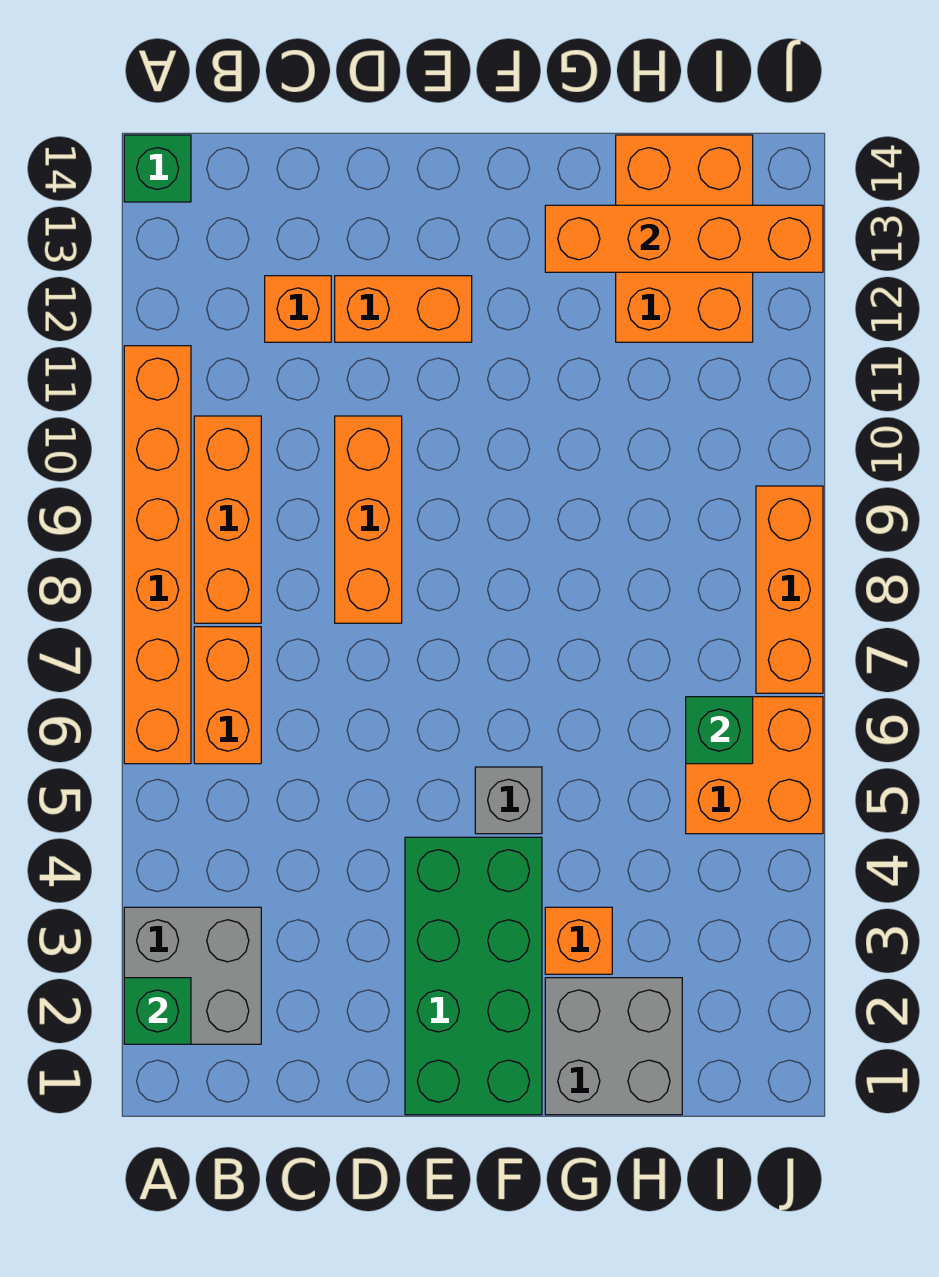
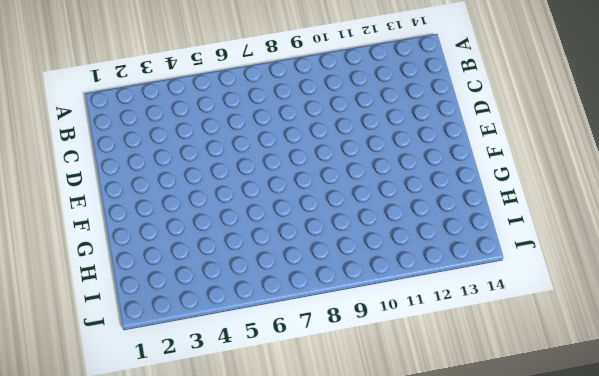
none -> grey brick A2:B3 level 1
none -> orange brick A6:A11 level 1
none -> green brick A14 level 1

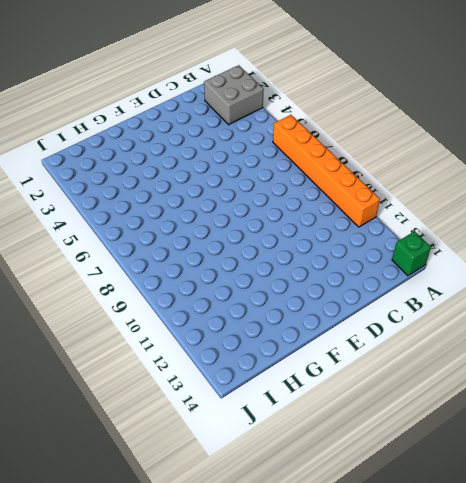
none -> orange brick B6:B7 level 1
none -> orange brick B8:B10 level 1
none -> orange brick C12 level 1

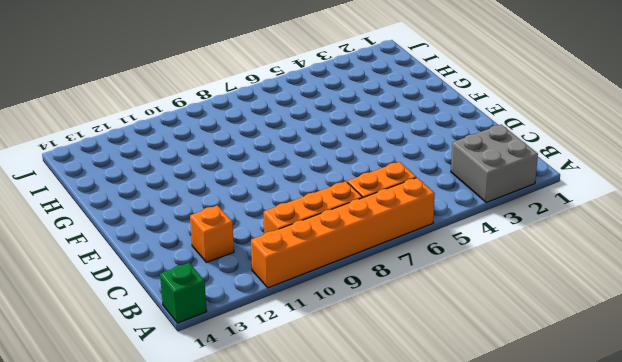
none -> orange brick D8:D10 level 1
none -> orange brick D12:E12 level 1
none -> green brick E1:F4 level 1

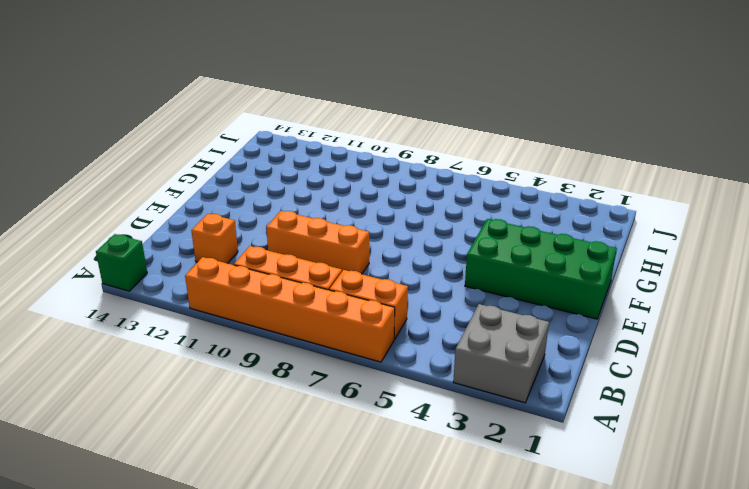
none -> orange brick D12:E12 level 1
none -> grey brick F5 level 1
none -> grey brick G1:H2 level 1

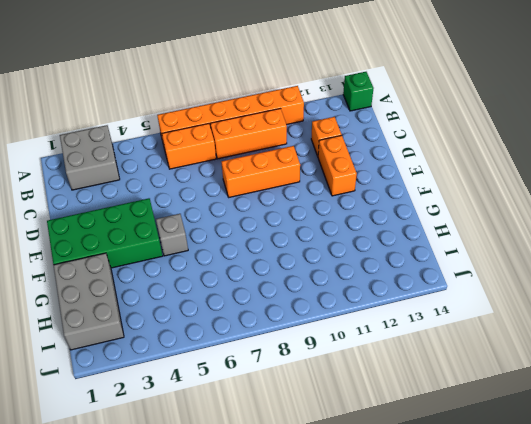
grey brick G1:I2 level 1 -> grey brick G1:H2 level 1
none -> orange brick G3 level 1
none -> orange brick H12:I14 level 1
none -> orange brick I5:J6 level 1

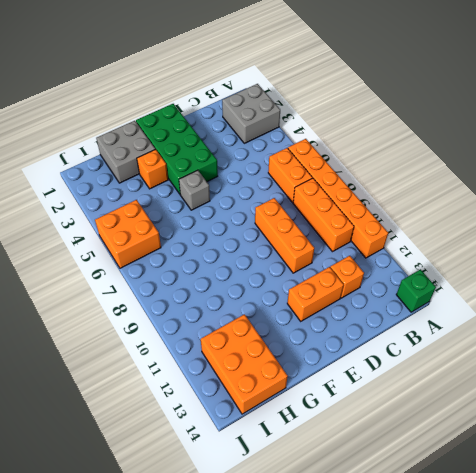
none -> orange brick J7:J9 level 1
none -> green brick A2 level 2
none -> orange brick G13:J13 level 2

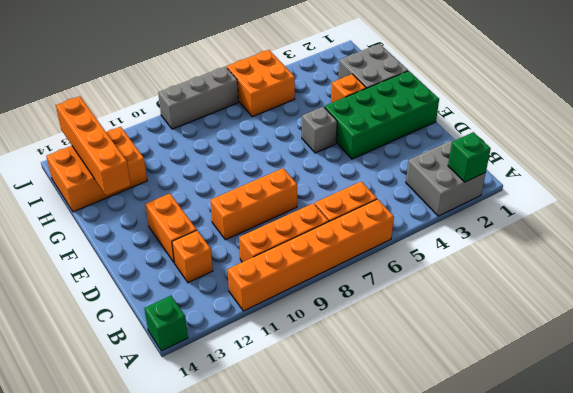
grey brick J7:J9 level 1 -> orange brick J7:J9 level 1
none -> green brick I6 level 2

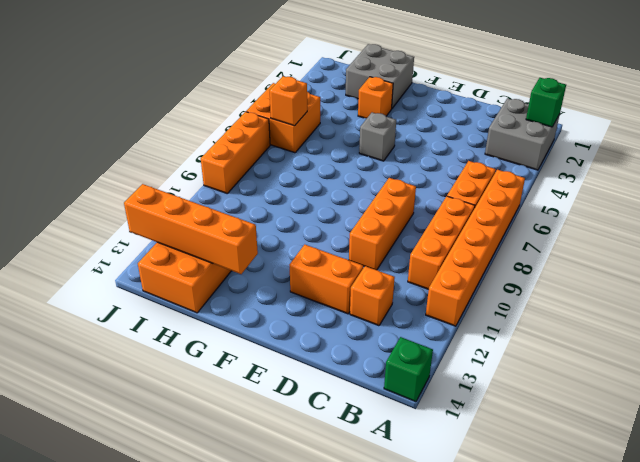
orange brick I6 level 2 -> green brick I6 level 2
none -> green brick E1:F4 level 1

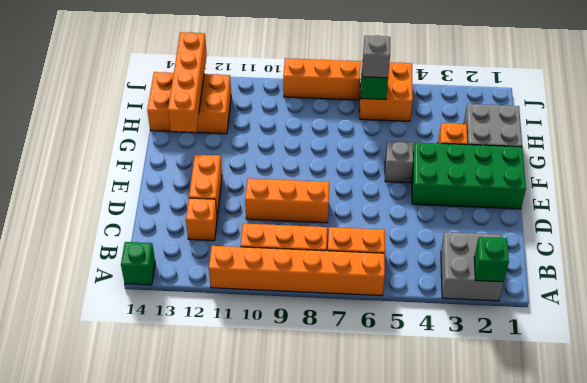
grey brick I6 level 3 -> none

